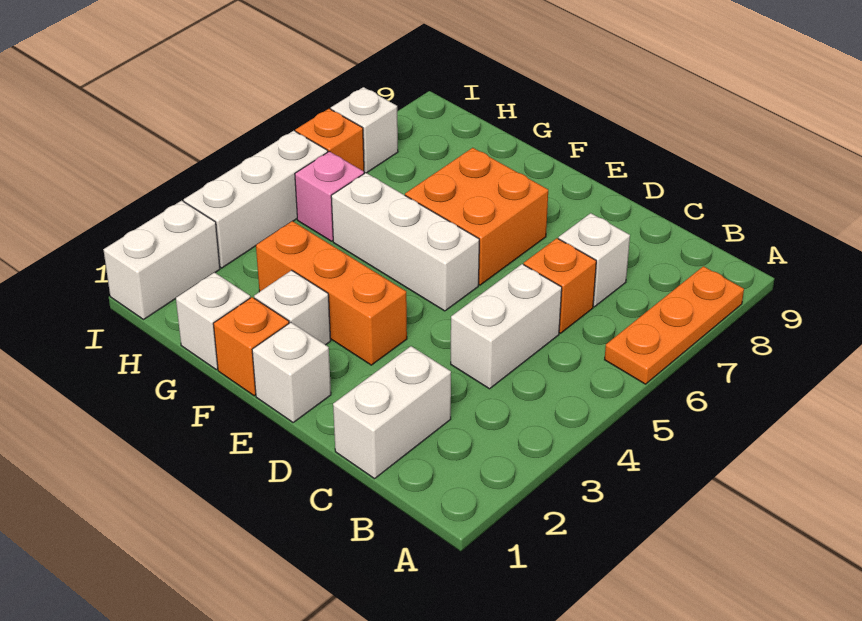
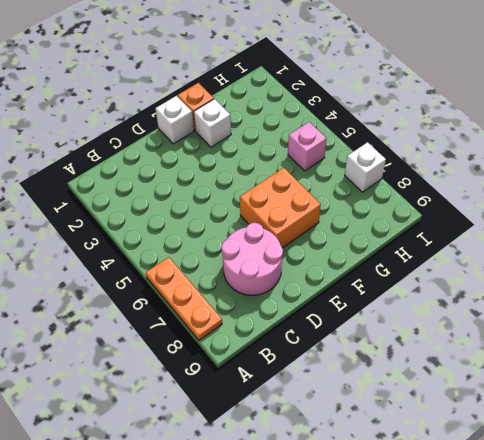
pink round brick C7:D8 level 1 -> white brick C7 level 1
none -> white brick C1:C2 level 1
none -> white brick C4:C5 level 1
none -> orange brick C6 level 1

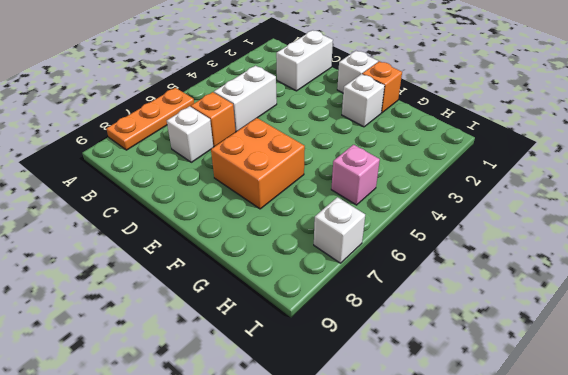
none -> orange brick E3:G3 level 1
none -> white brick E5:G5 level 1
none -> white brick G1 level 1

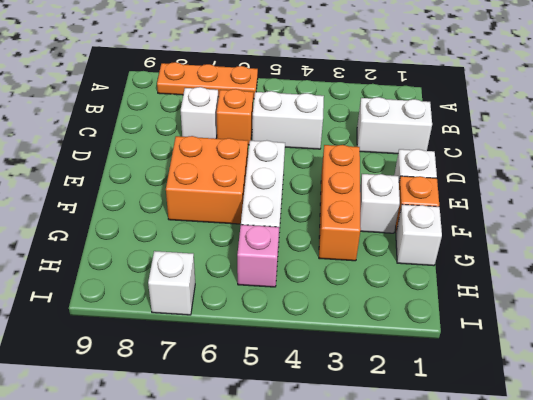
none -> white brick I1:I2 level 1
none -> white brick I3:I5 level 1
none -> orange brick I6 level 1

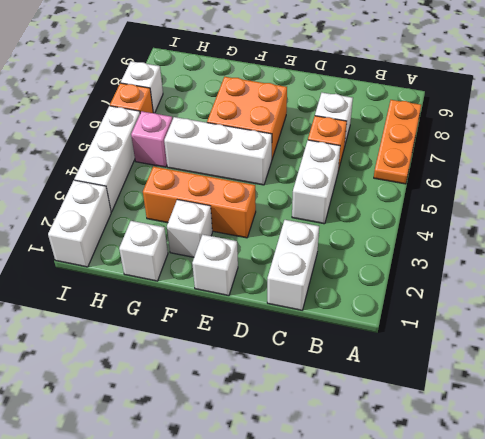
none -> orange brick F1 level 1

